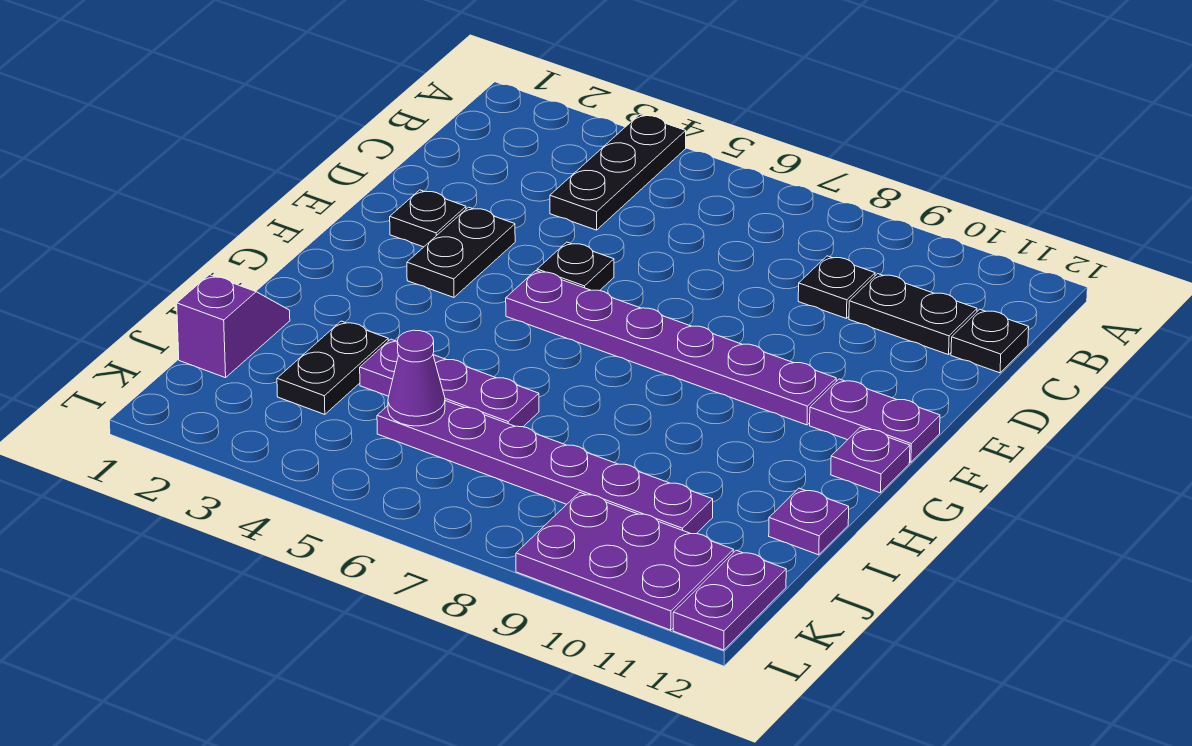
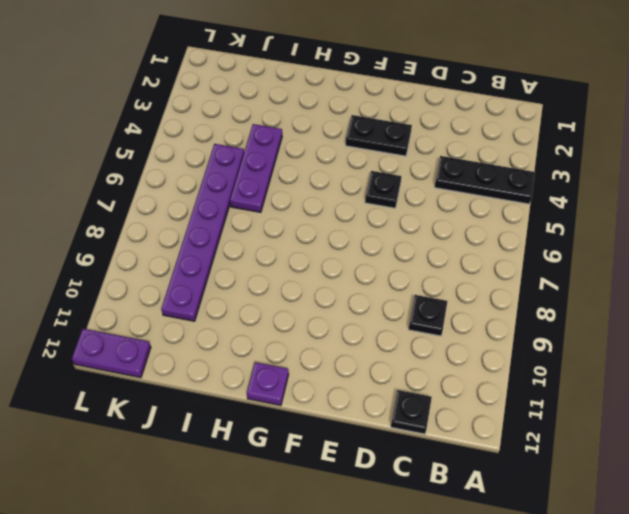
none -> black plate C10:C11 level 1
none -> black plate E2 level 1
none -> purple plate F5:F10 level 1

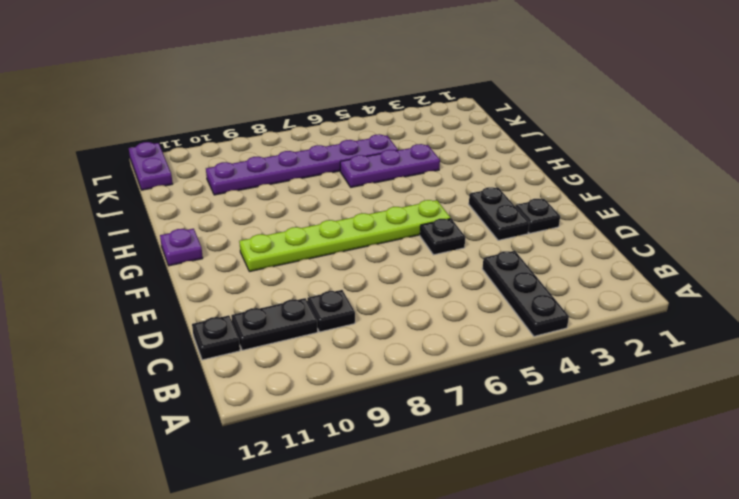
lime plate F5:F10 level 1 -> purple plate F5:F10 level 1
none -> purple plate F11:F12 level 1
none -> purple slope I1:J1 level 1 top J
none -> black plate I3:J3 level 1

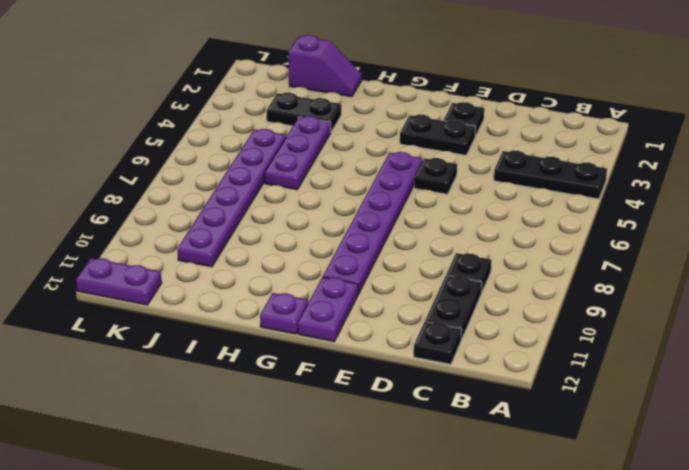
none -> purple plate I12 level 1
none -> purple plate K9:L11 level 1
none -> purple cone J5 level 2

